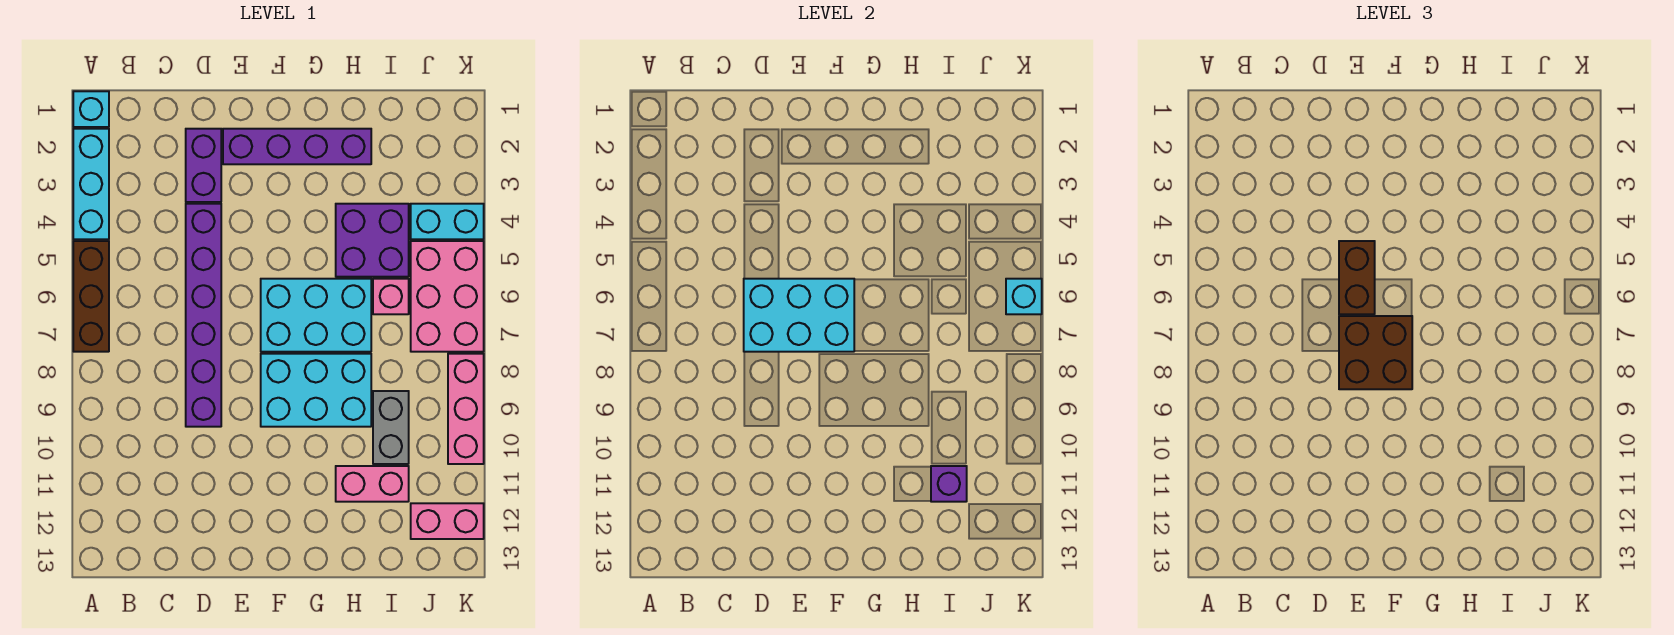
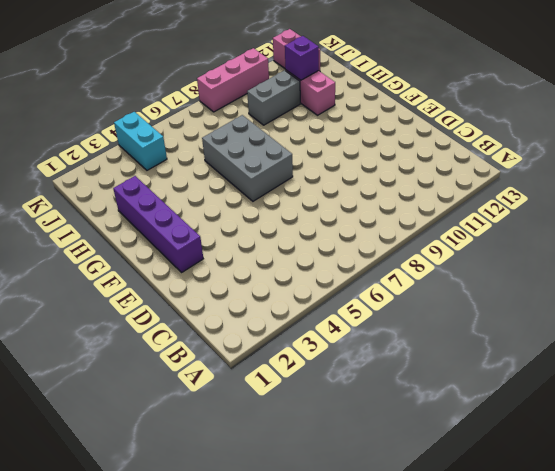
grey brick F6:H7 level 1 -> cyan brick F6:H7 level 1
none -> cyan brick A1 level 1
none -> cyan brick A2:A4 level 1
none -> brown brick A5:A7 level 1

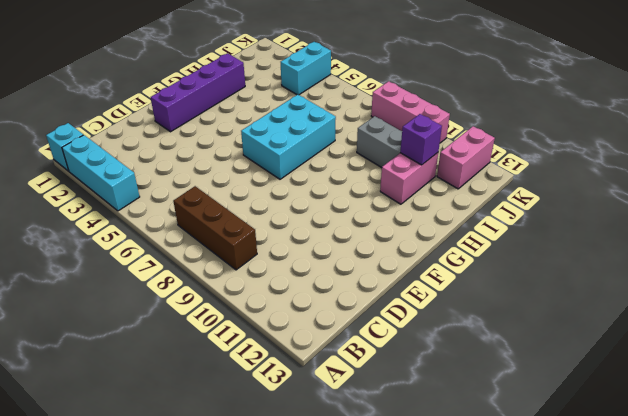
brown brick B7:B9 level 1 -> brown brick A5:A7 level 1
none -> purple brick D2:D3 level 1
none -> purple brick D4:D9 level 1
none -> cyan brick F8:H9 level 1

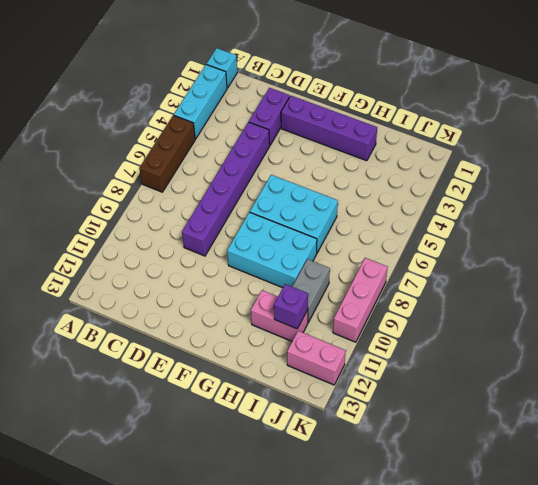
none -> purple brick H4:I5 level 1
none -> pink brick I6 level 1
none -> cyan brick J4:K4 level 1

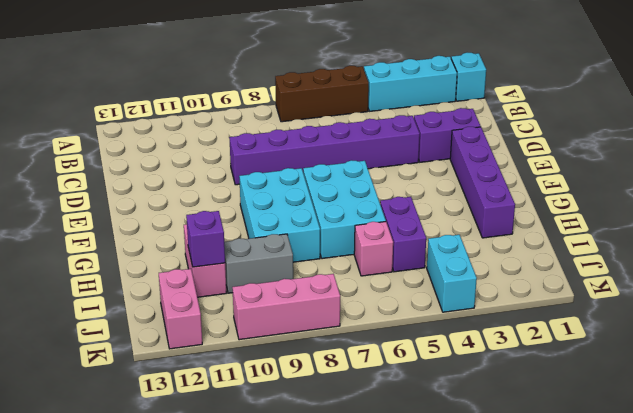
purple brick H5:I5 level 1 -> purple brick H4:I5 level 1
none -> pink brick J5:K7 level 1
none -> cyan brick D6:F7 level 2
none -> cyan brick K6 level 2

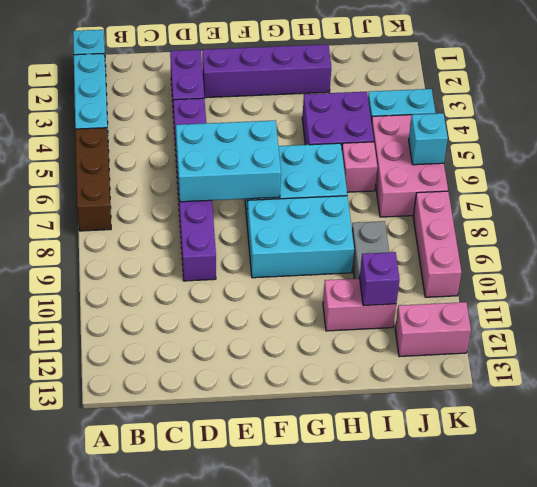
none -> brown brick E5:E6 level 3
none -> brown brick E7:F8 level 3

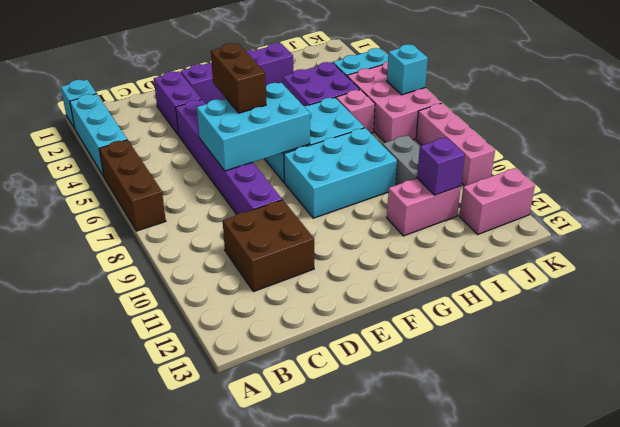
brown brick C10:D11 level 1 -> brown brick E7:F8 level 3

